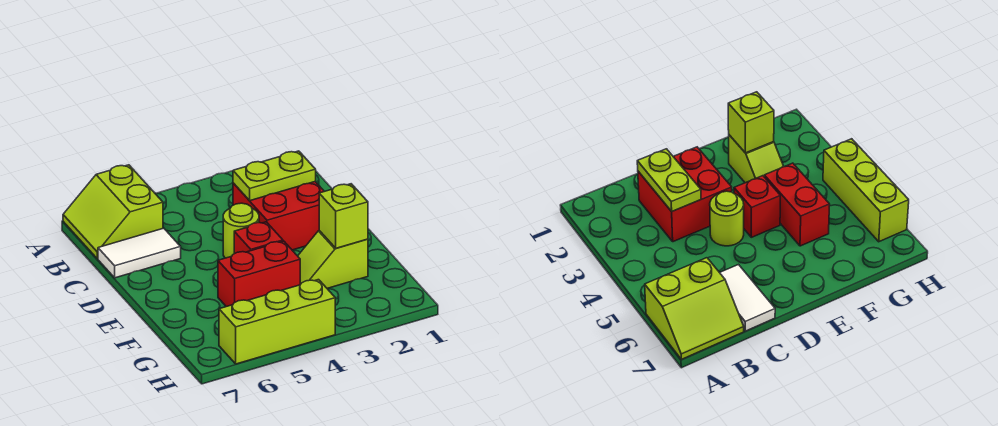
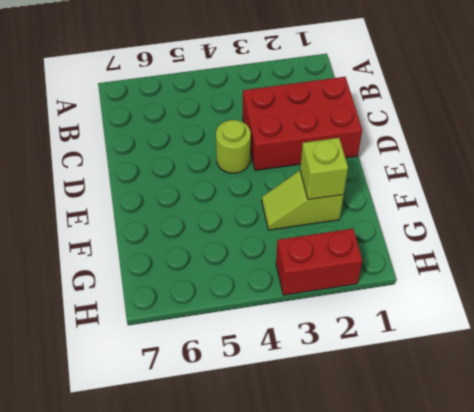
red brick C1:D3 level 1 -> red brick C2:D3 level 1
red brick H2:H3 level 1 -> red brick F4:F5 level 1
none -> lime slope A6:B7 level 1 top 6
none -> white tile C6:C7 level 1

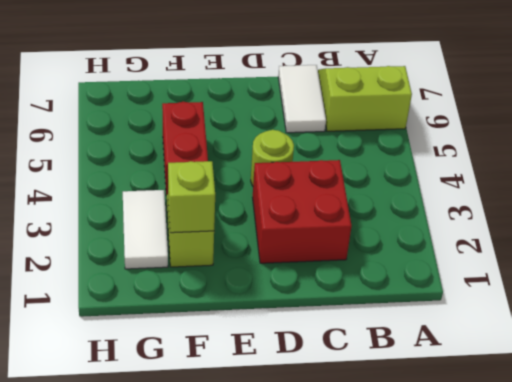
white tile G2:G3 level 1 -> none
none -> red brick E4 level 1
none -> lime brick H4:H6 level 1

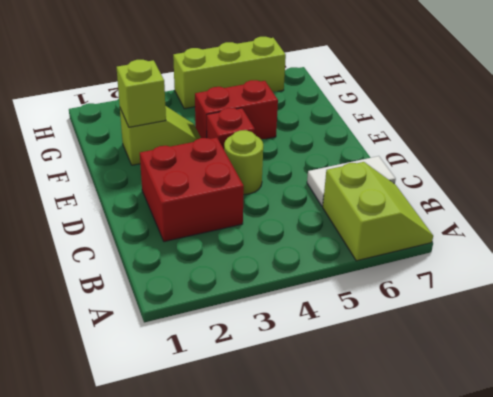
none -> lime plate C2:C3 level 2

